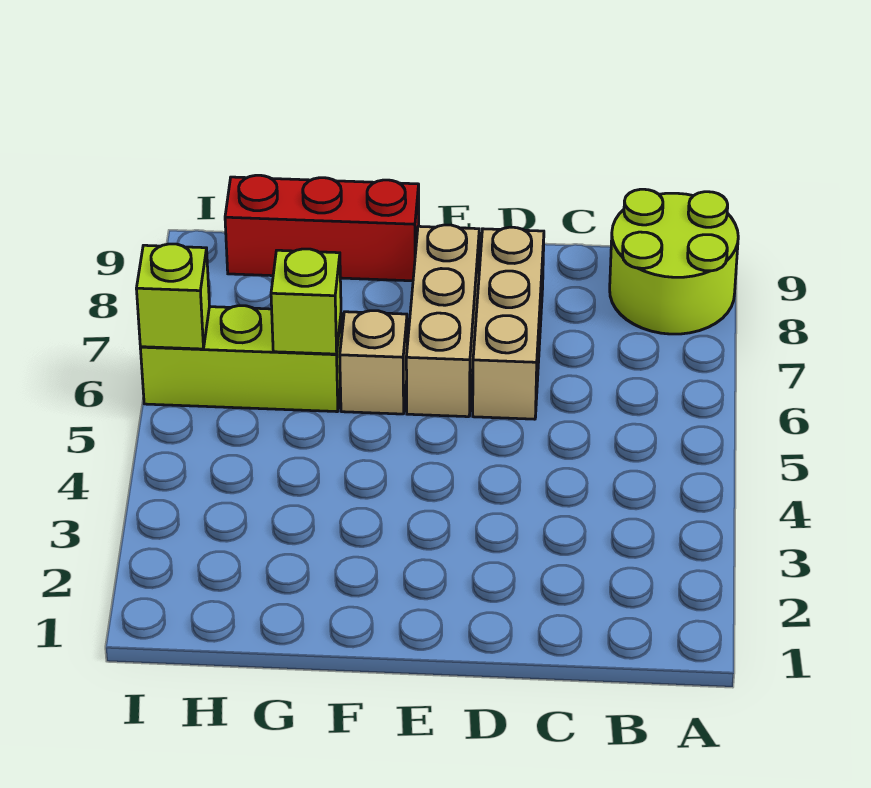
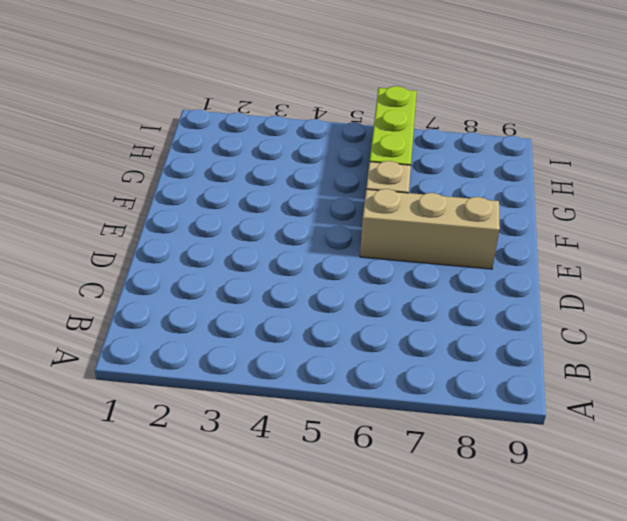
none -> lime round brick A8:B9 level 1
none -> tan brick D6:D8 level 1

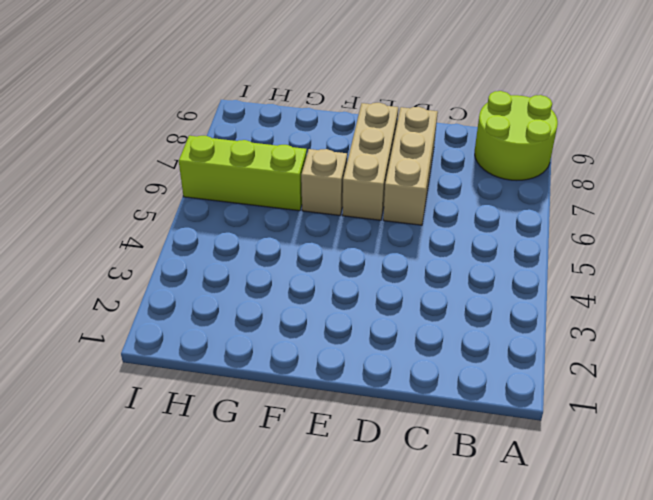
none -> red brick F9:H9 level 1
none -> lime brick G6 level 2

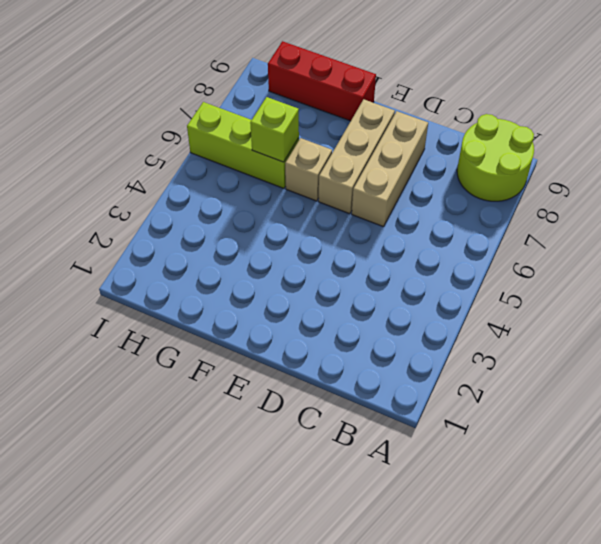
none -> lime brick I6 level 2

